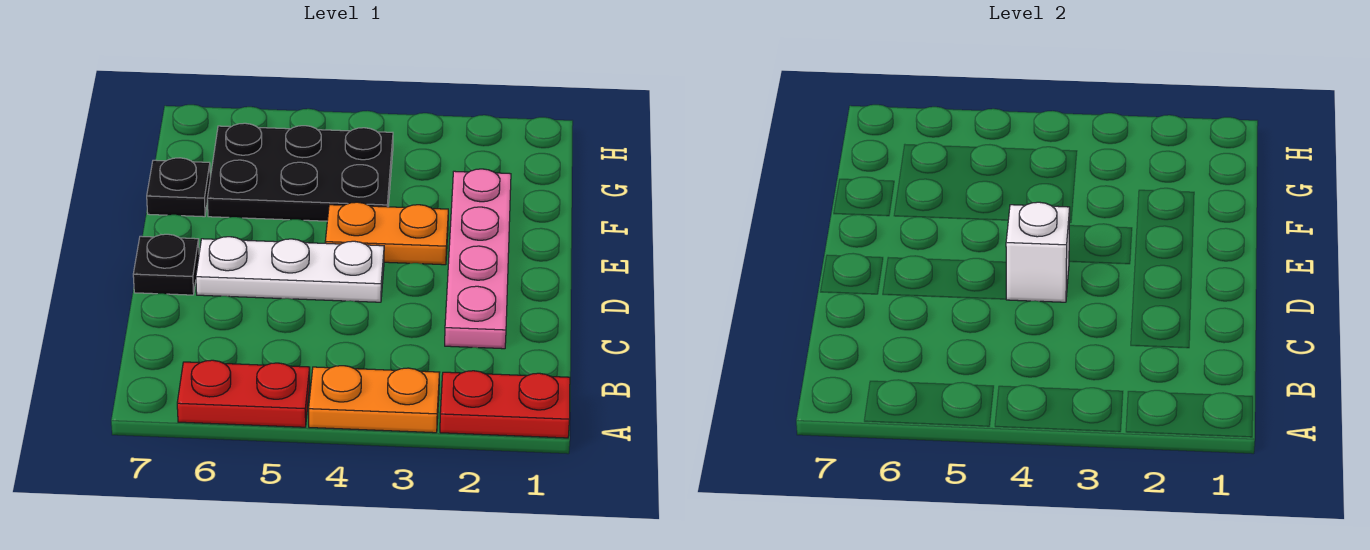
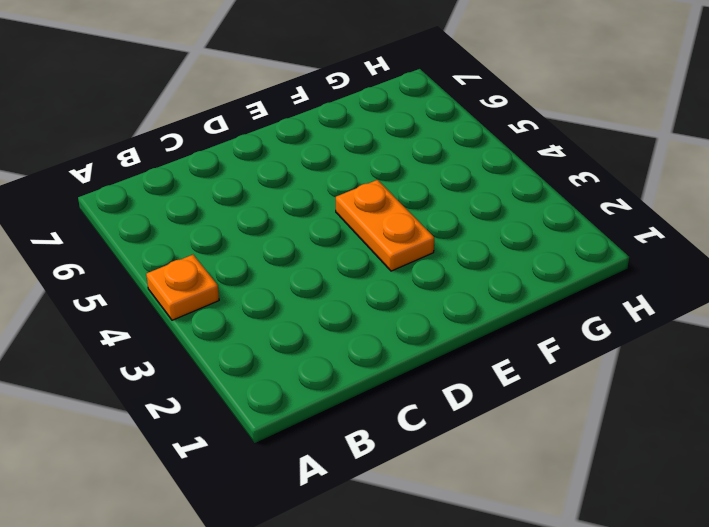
orange plate A4 level 1 -> orange plate A3:A4 level 1
none -> red plate A1:A2 level 1
none -> red plate A5:A6 level 1

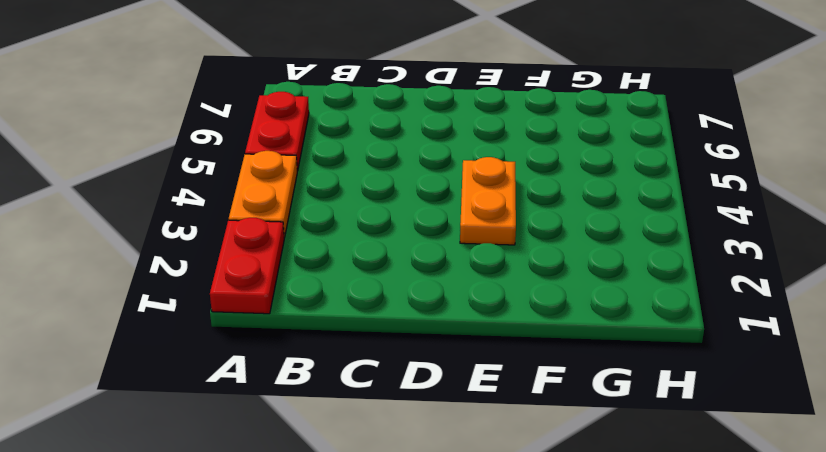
none -> pink plate C2:F2 level 1
none -> white plate D4:D6 level 1

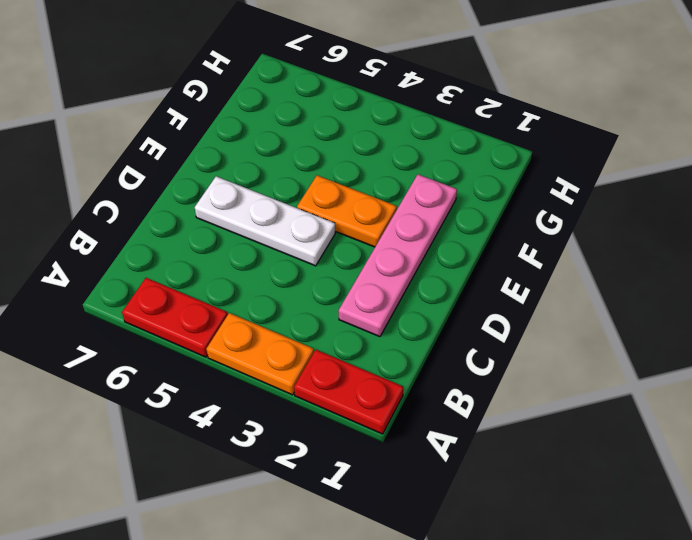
none -> black plate D7 level 1
none -> black plate F4:G6 level 1

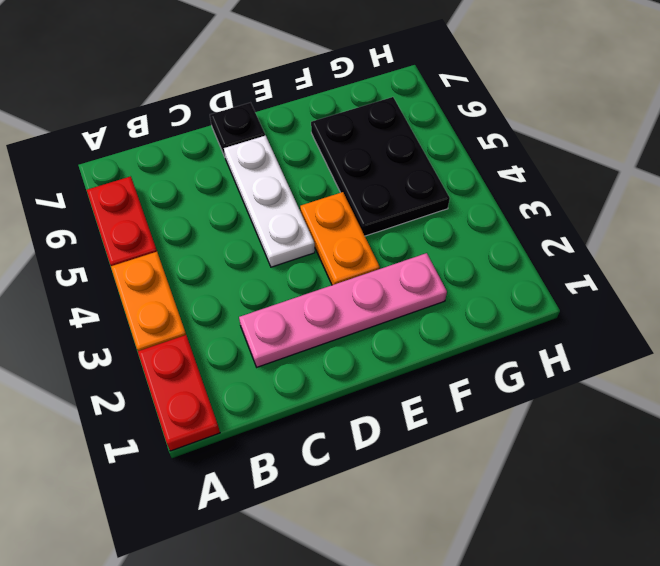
none -> black plate F7 level 1
none -> white brick D4 level 2

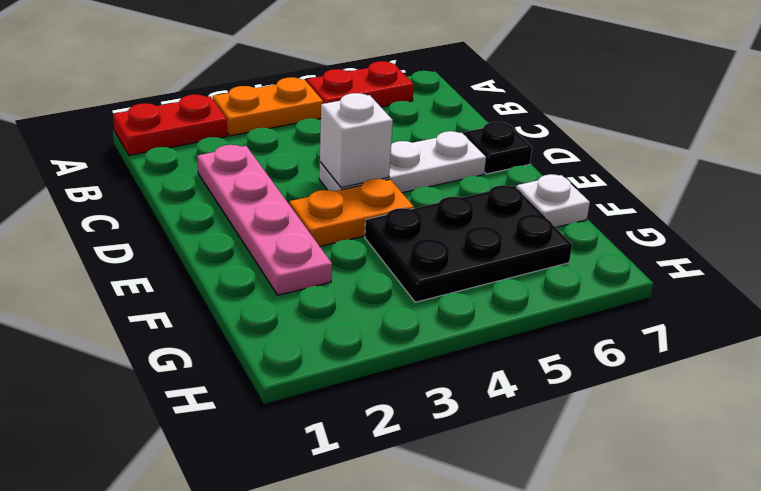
white plate F7 level 1 -> black plate F7 level 1

